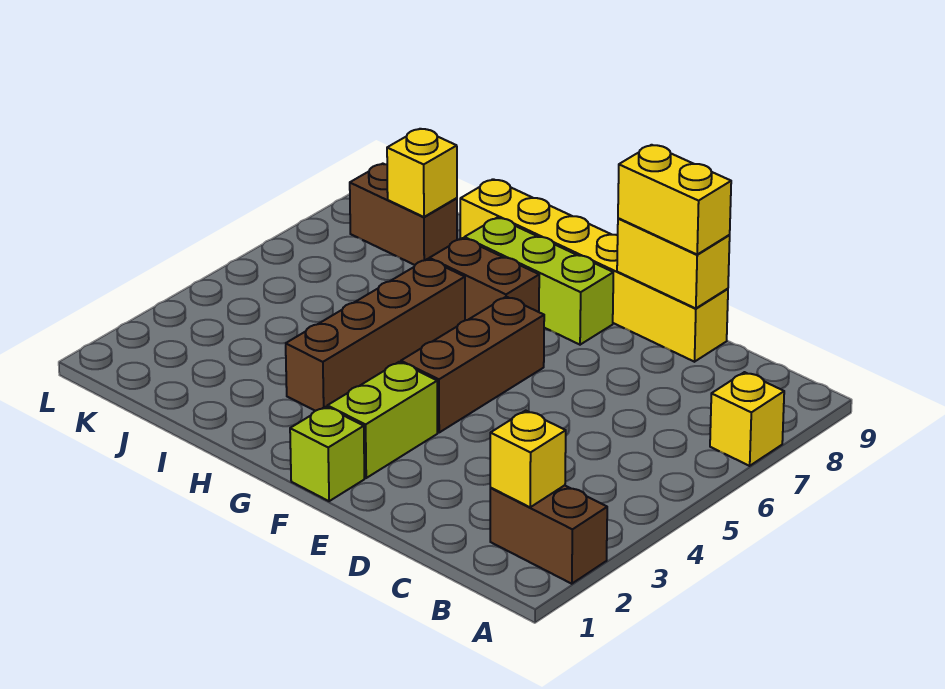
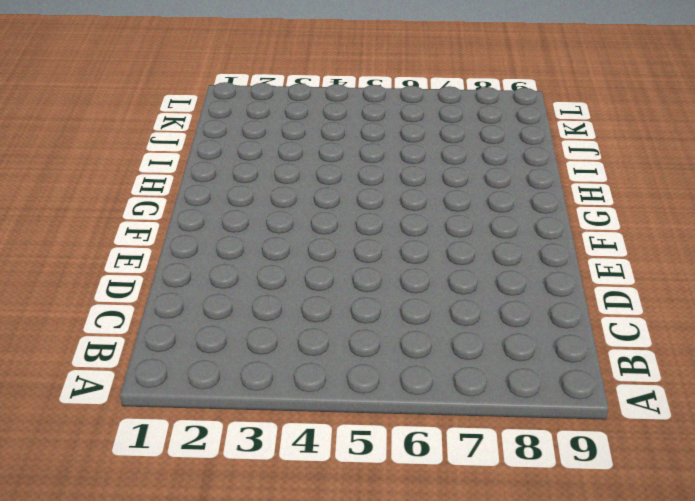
none -> brown brick A2:B2 level 1
none -> yellow brick A7 level 1
none -> yellow brick D9:I9 level 1

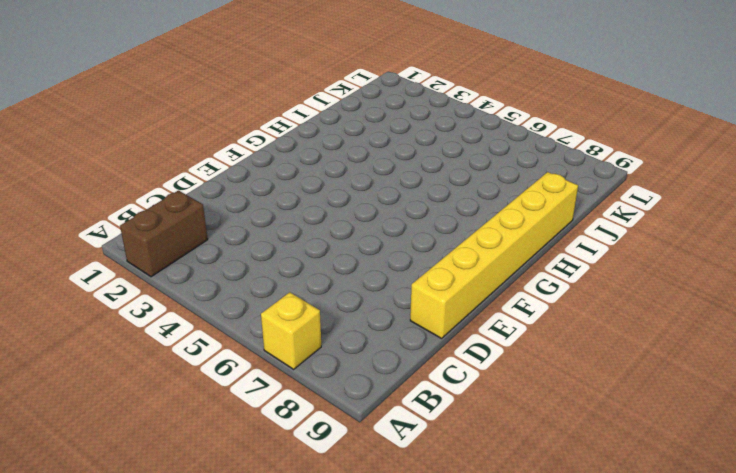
none -> lime brick F1 level 1
none -> lime brick F2:F3 level 1
none -> brown brick F4:F6 level 1

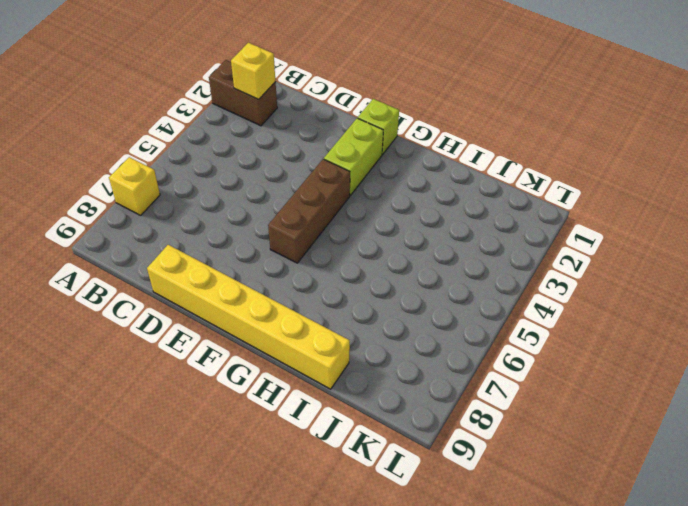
none -> lime brick F8:H8 level 1
none -> brown brick G7:H7 level 1
none -> brown brick H3:H6 level 1

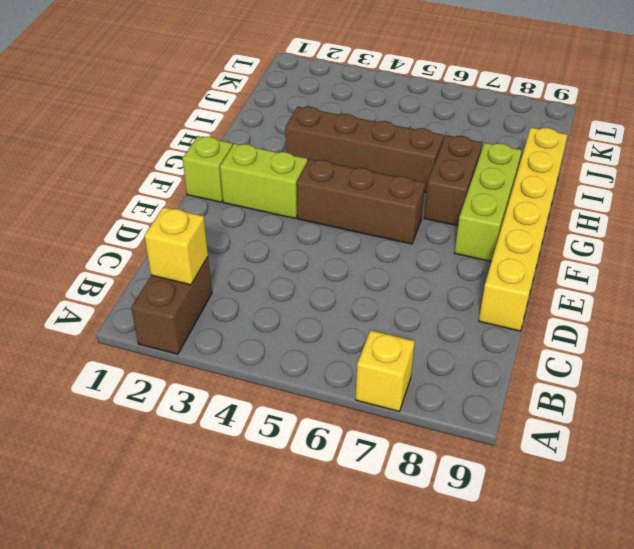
none -> brown brick J8:K8 level 1
none -> yellow brick D9:E9 level 2
none -> yellow brick J8 level 2

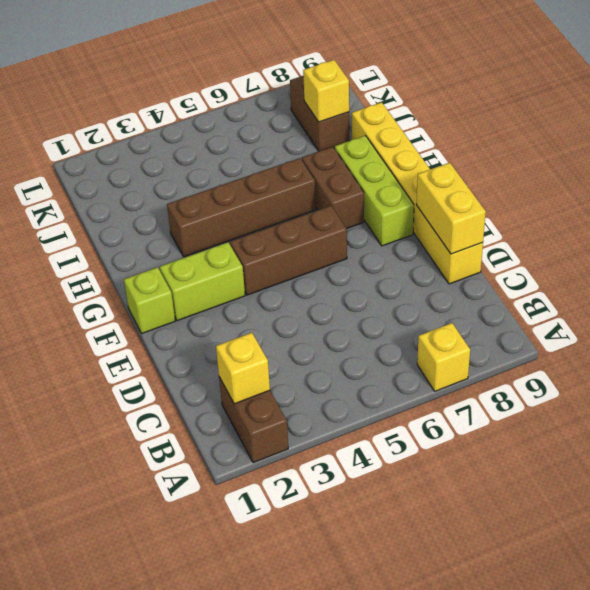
none -> yellow brick D9:E9 level 3

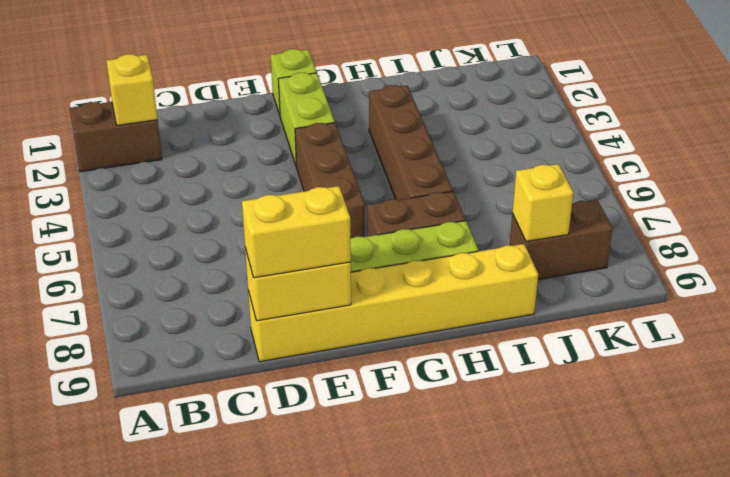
none -> yellow brick A7 level 1

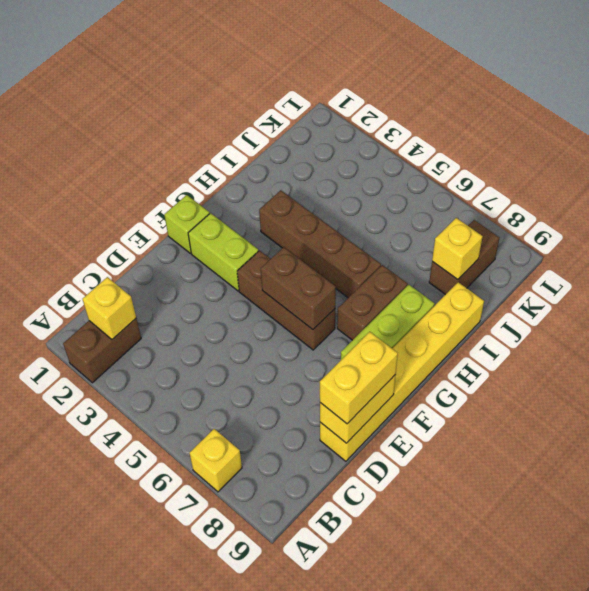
brown brick F5:F6 level 2 -> none

